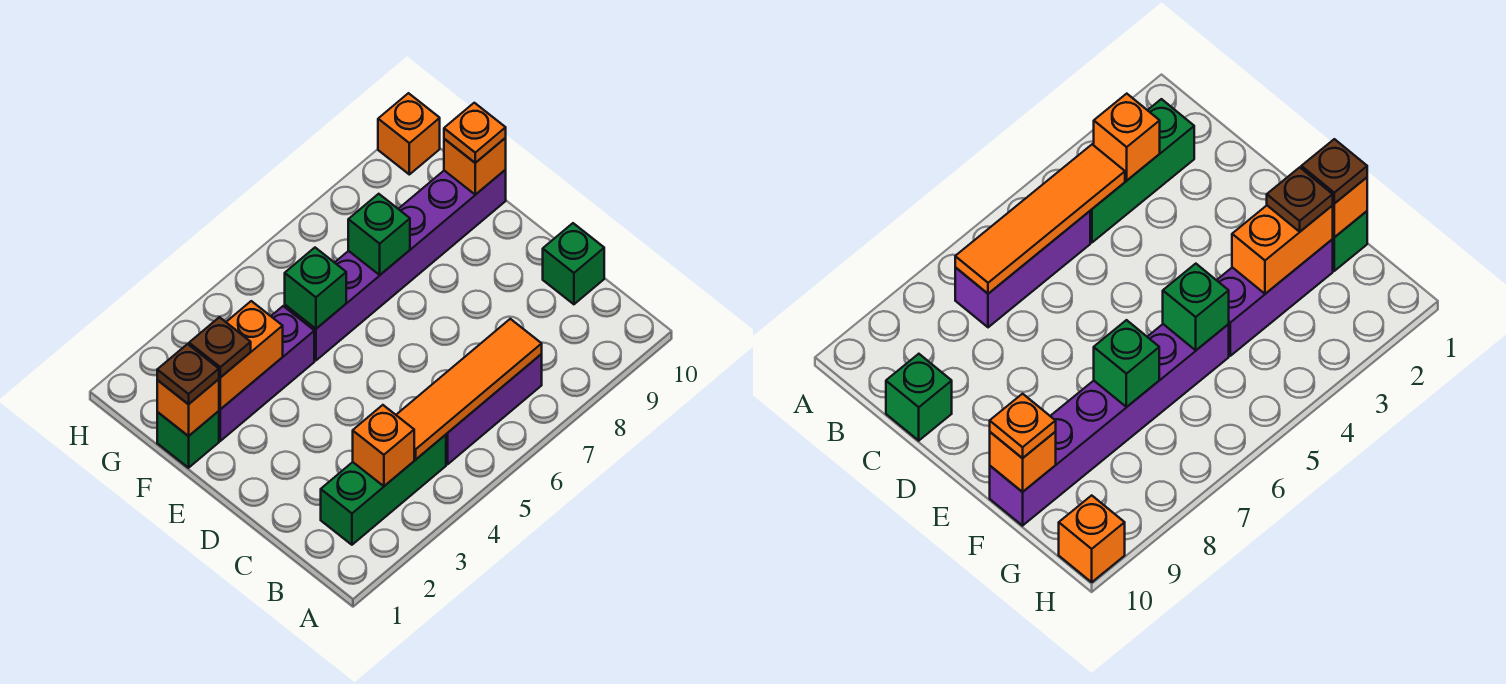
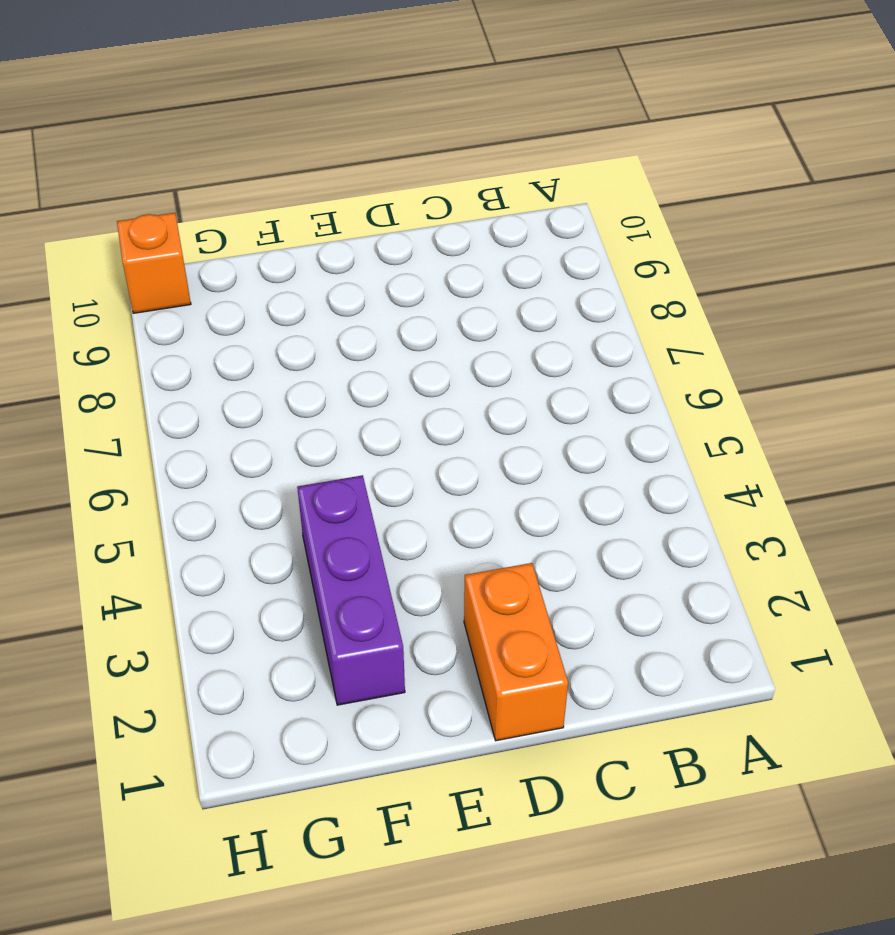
orange brick D1:D2 level 1 -> orange brick F2:F3 level 2
none -> green brick B2:B4 level 1
none -> purple brick B5:B7 level 1
none -> green brick C10 level 1

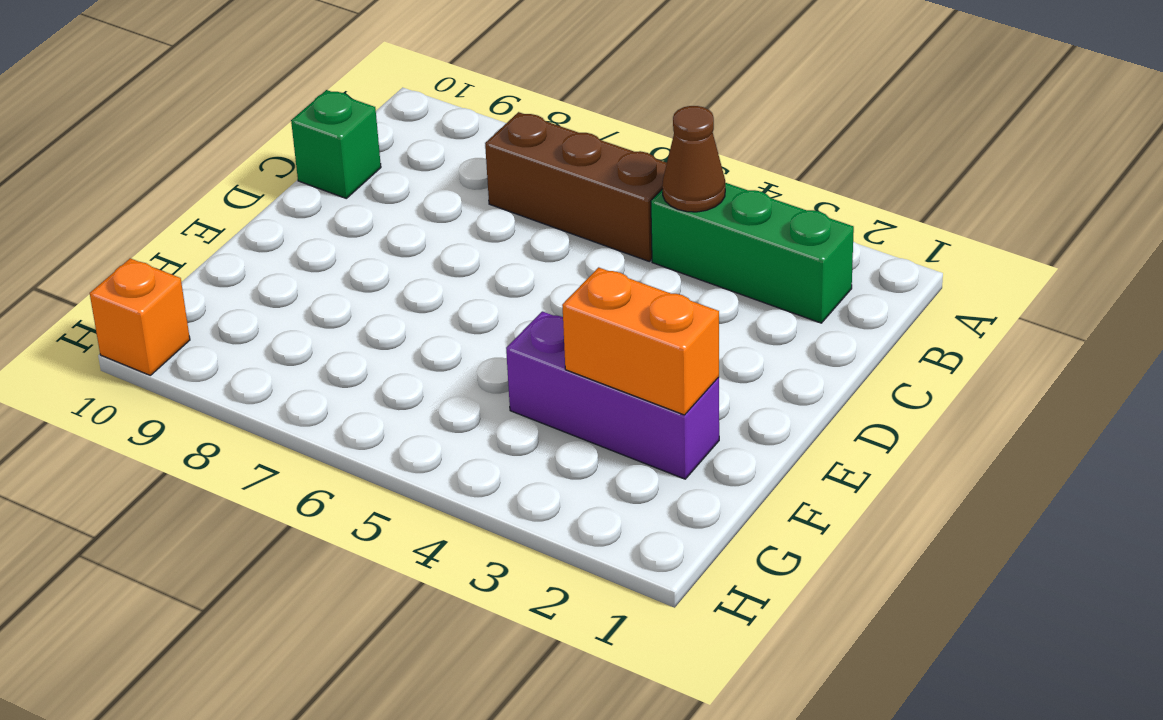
brown cone B4 level 2 -> orange tile B4:B7 level 2
brown brick B5:B7 level 1 -> purple brick B5:B7 level 1
none -> green brick F1 level 1
none -> purple brick F5:F10 level 1
none -> orange brick B3 level 2

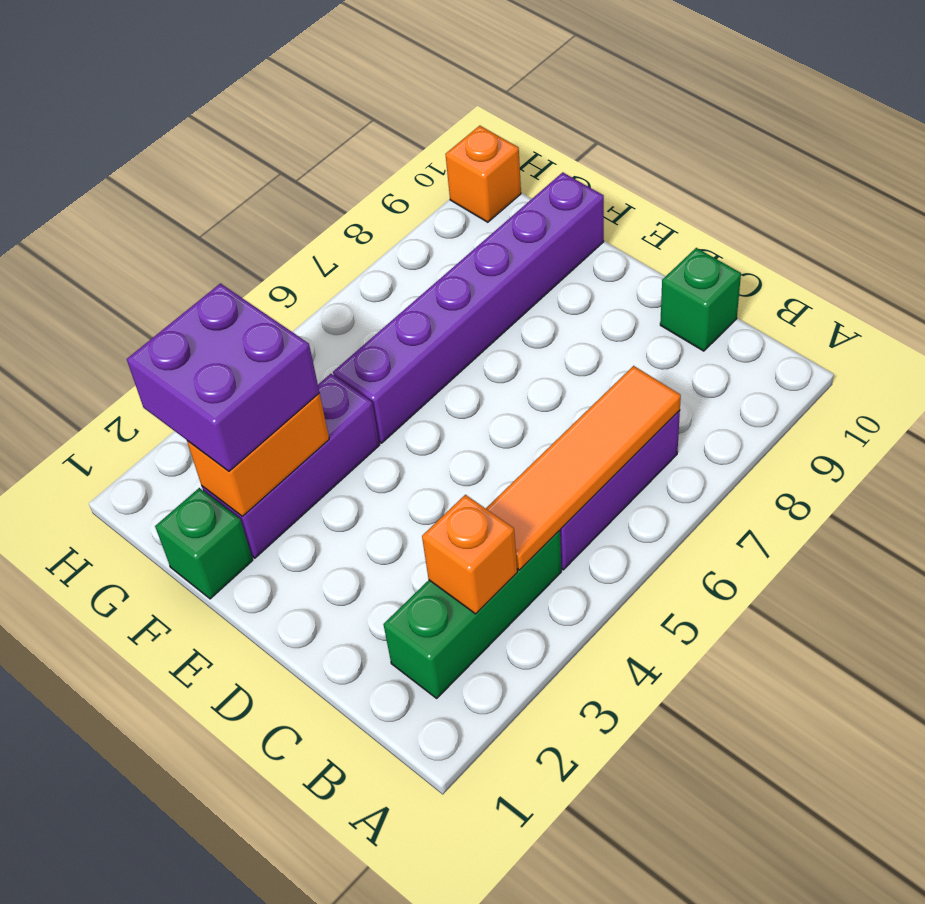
purple brick F2:G3 level 3 -> brown plate F2 level 3
none -> orange brick F1 level 2
none -> green brick F5 level 2
none -> green brick F7 level 2

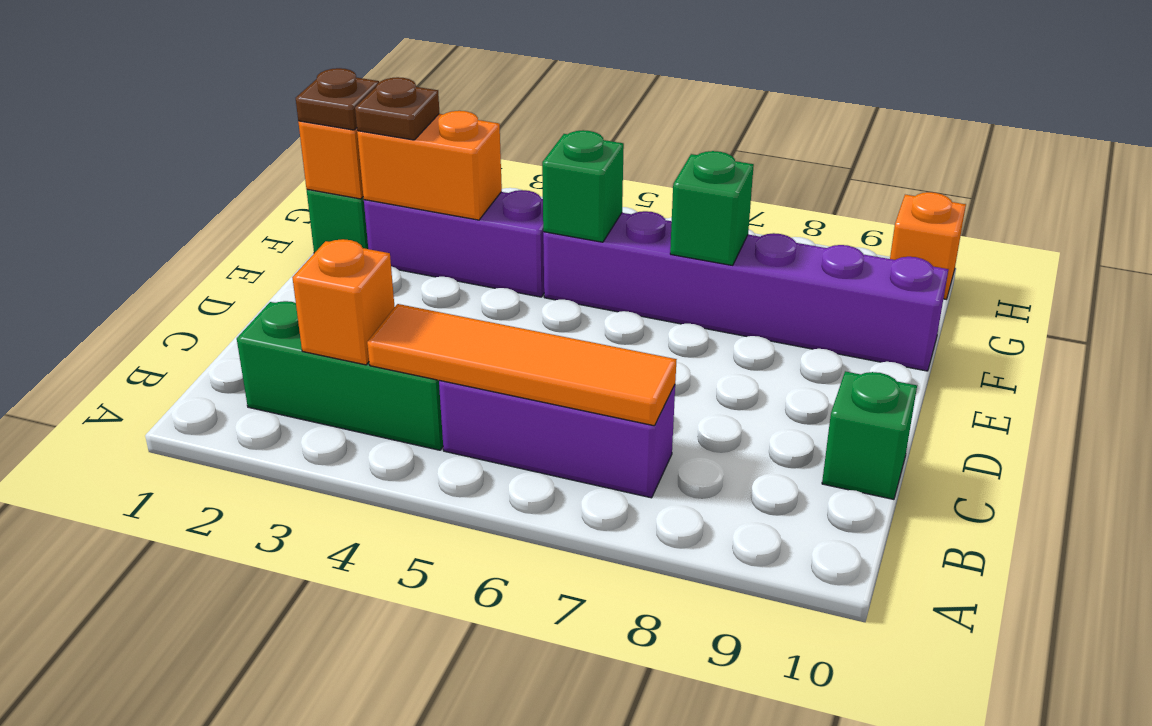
none -> orange brick F10 level 2
none -> orange plate F10 level 3

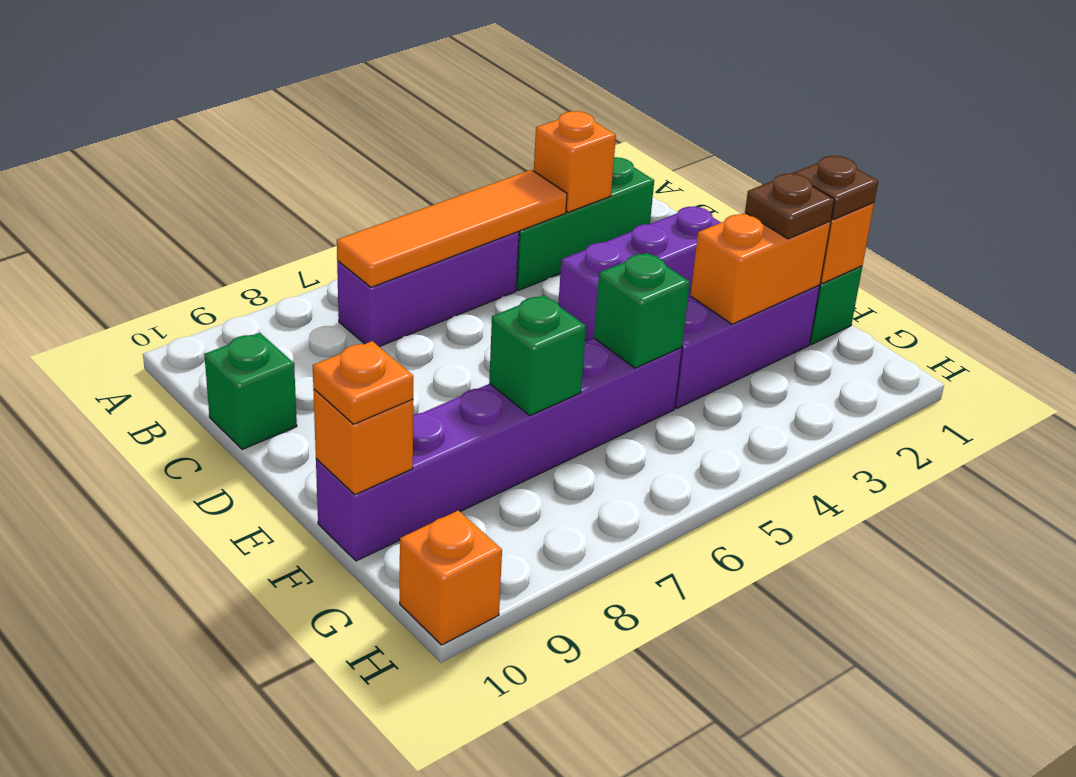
purple brick D2:D4 level 1 -> none

